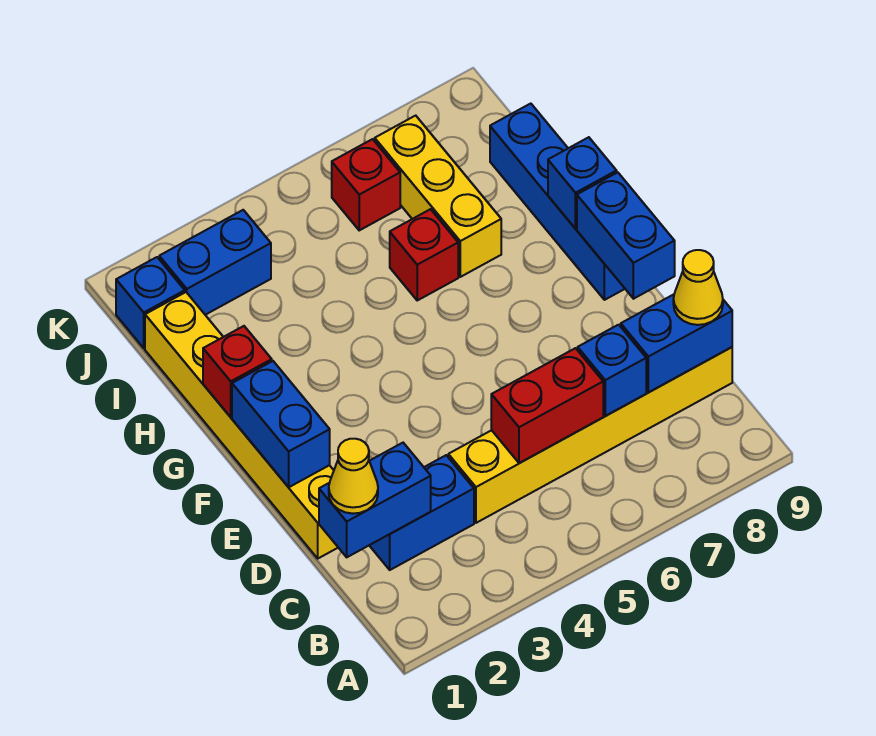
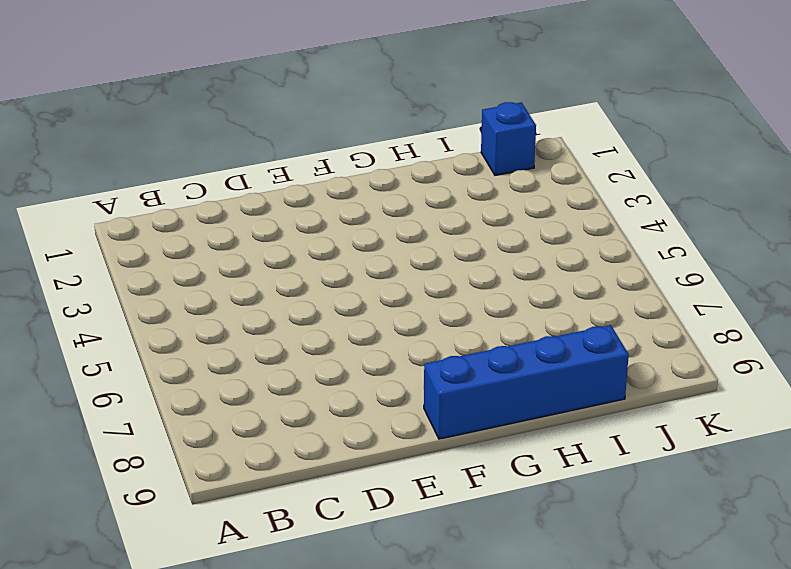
none -> blue brick C2:C3 level 1
none -> yellow brick C4:C9 level 1
none -> yellow brick D1:I1 level 1

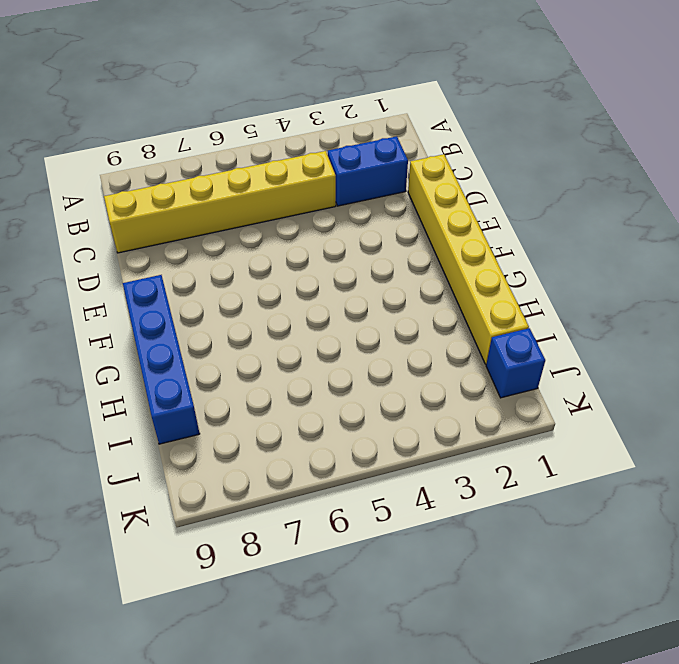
none -> red brick H6 level 1
none -> yellow brick H7:J7 level 1
none -> blue brick J2:J3 level 1

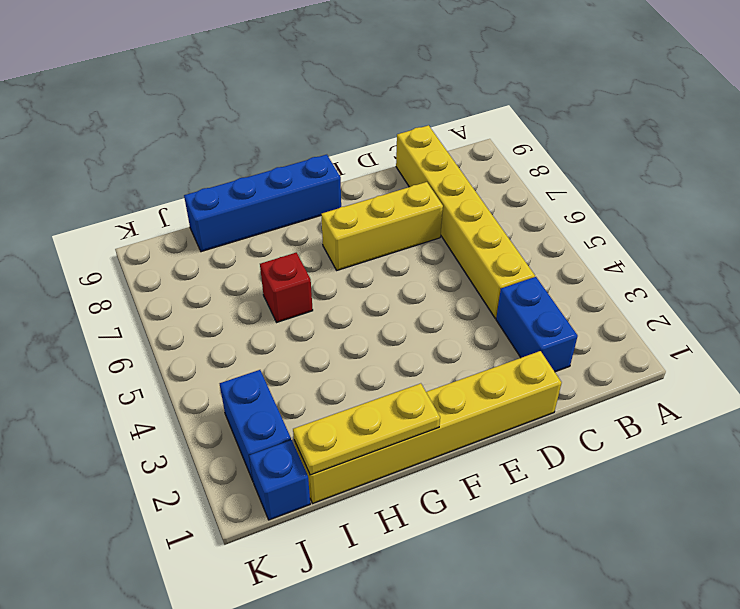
yellow brick D7:F7 level 1 -> yellow brick H7:J7 level 1
yellow plate G1:I1 level 2 -> red brick G1 level 2
none -> red brick J6 level 1
none -> blue brick C1:C2 level 2
none -> red brick C5:C6 level 2

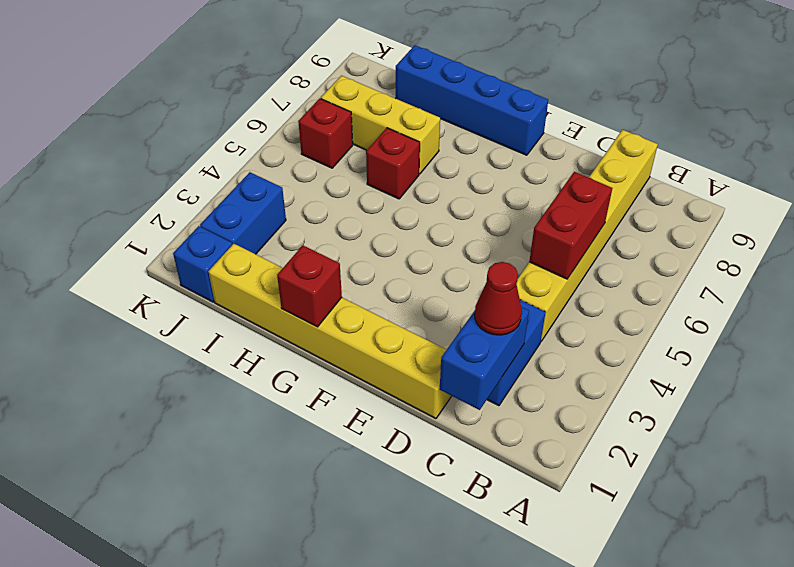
red cone C2 level 3 -> none
none -> blue brick C7 level 2
none -> blue brick C8:C9 level 2
none -> blue brick E1:F1 level 2

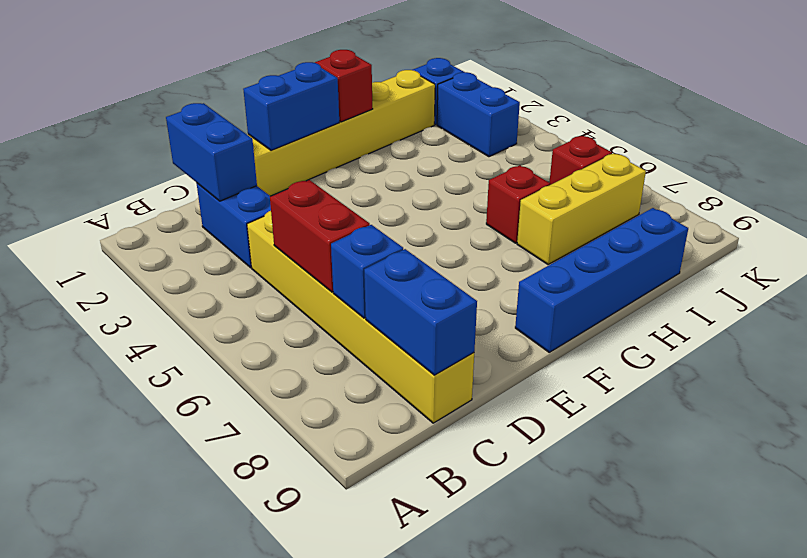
none -> blue brick E9:F9 level 2
none -> blue brick G9 level 2
none -> yellow cone C1 level 3

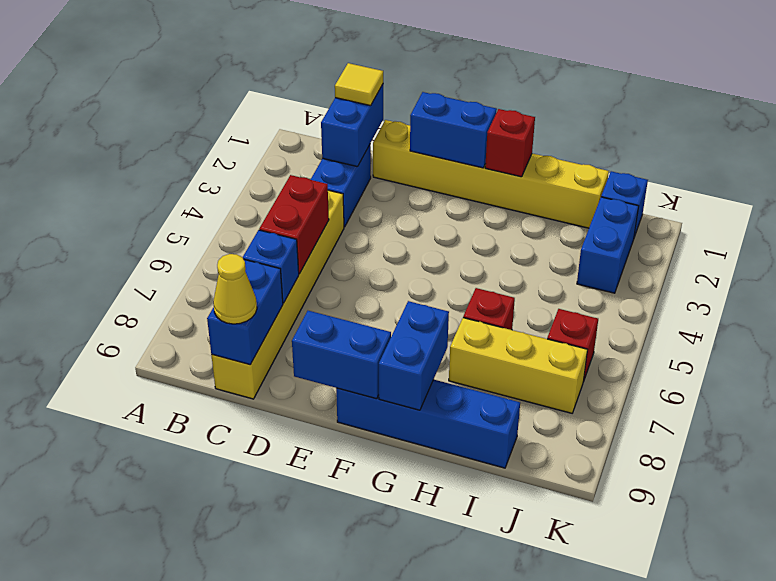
yellow tile C1 level 3 -> yellow cone C1 level 3
blue brick G8:G9 level 2 -> blue brick G9 level 2

